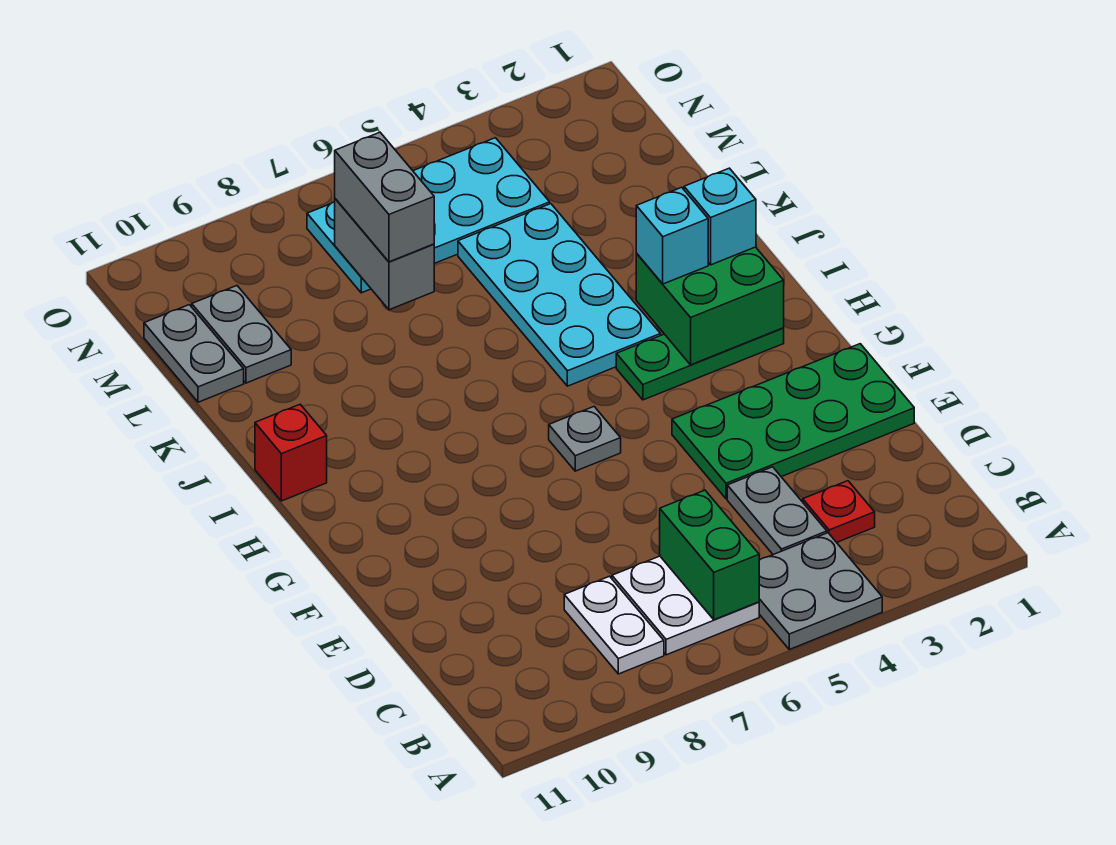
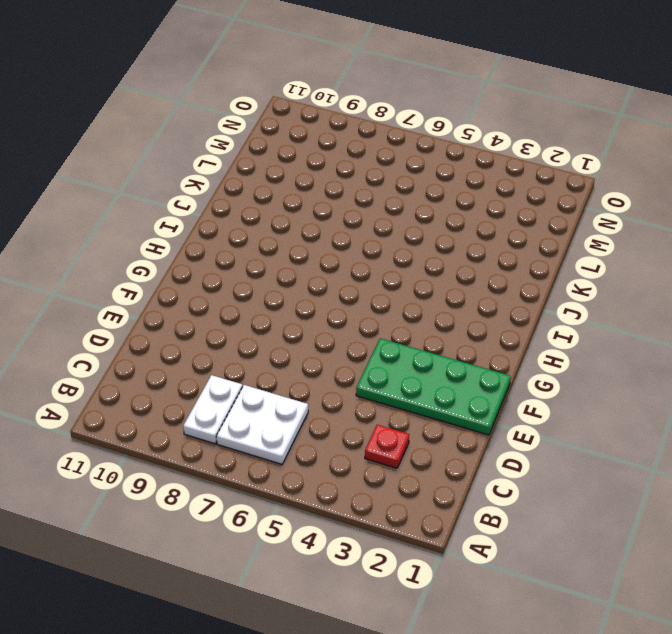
none -> grey plate A4:B5 level 1
none -> grey plate C4:D4 level 1
none -> grey plate G6 level 1

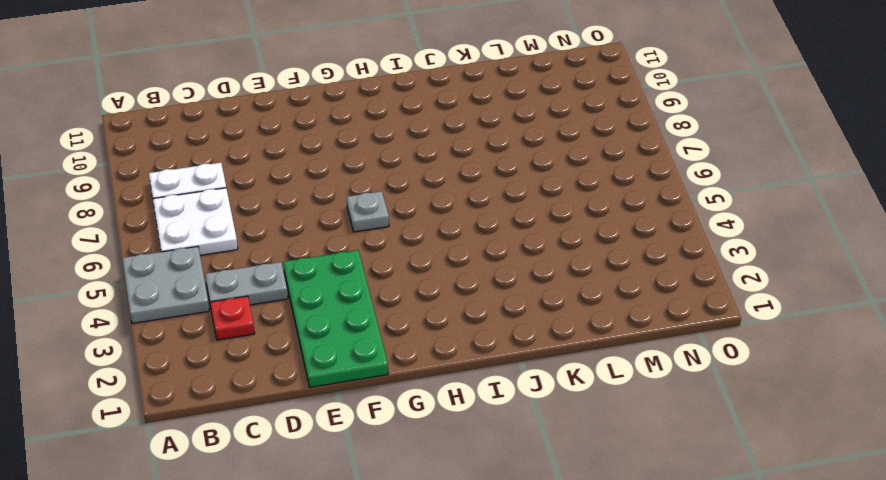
none -> green plate H2:H4 level 1
none -> cyan plate I4:L5 level 1
none -> red brick I11 level 1

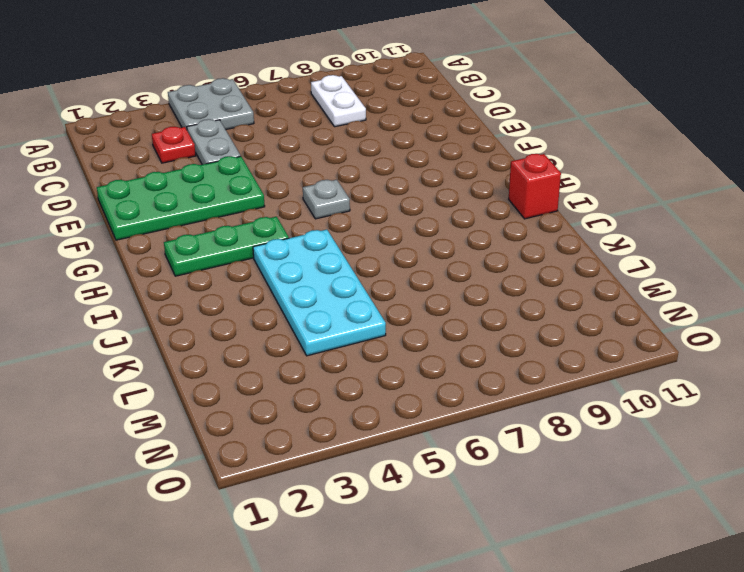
none -> white plate B6:C7 level 1
none -> grey plate L10:M10 level 1
none -> grey plate L11:M11 level 1

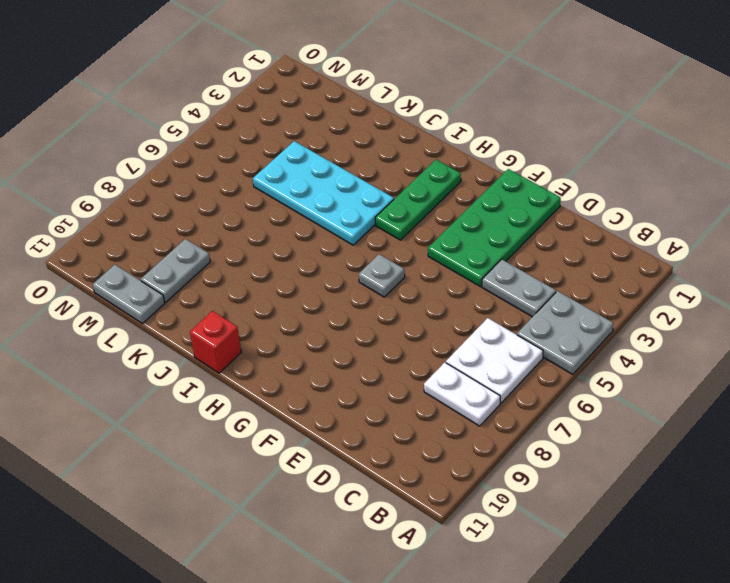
grey plate L9:L10 level 1 -> grey plate L10:M10 level 1
none -> red plate C3 level 1
none -> cyan plate M4:N7 level 1
none -> green brick B6:C6 level 2

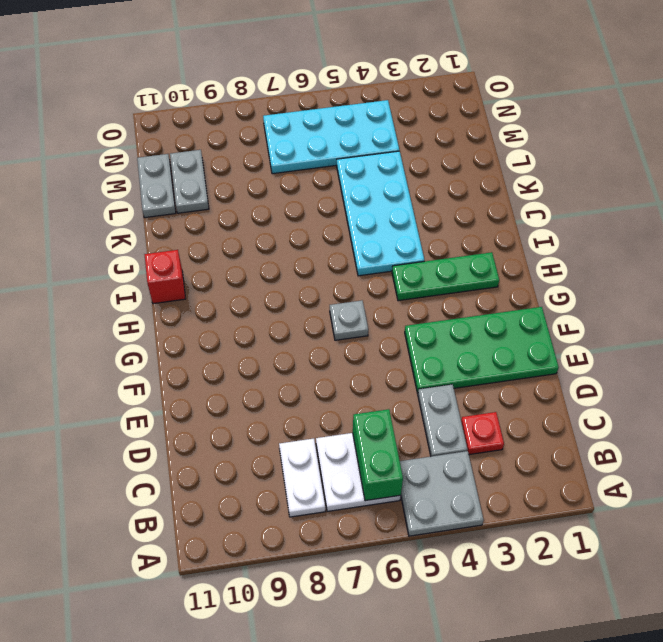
none -> green brick H2:I3 level 2
none -> grey brick L7:M7 level 2
none -> cyan brick I2 level 3

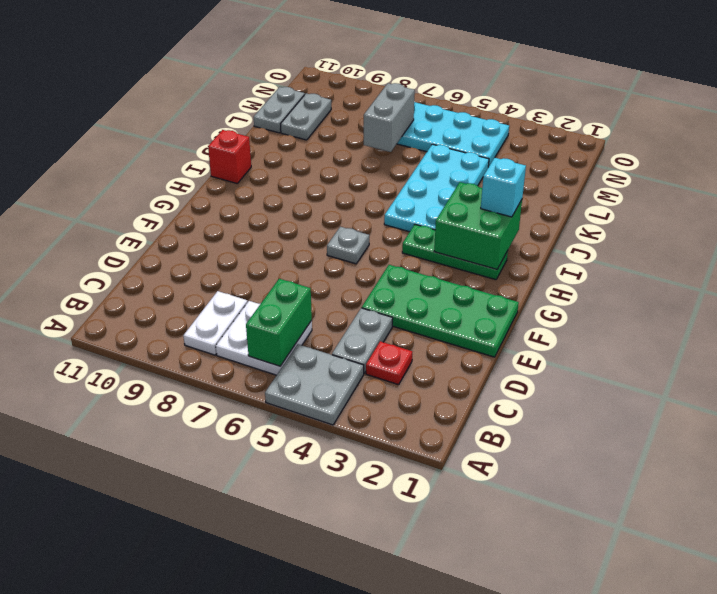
none -> cyan brick I3 level 3
none -> grey brick L7:M7 level 3

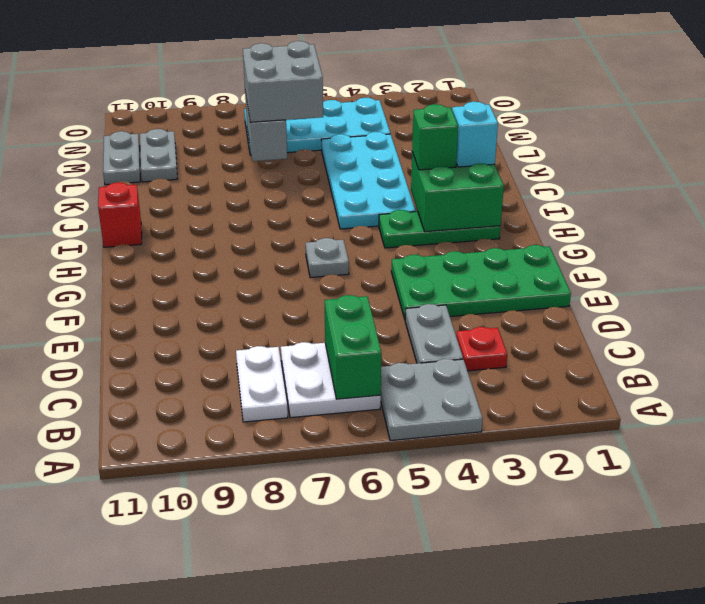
green brick I3 level 3 -> cyan brick I3 level 3
grey brick L6:M7 level 3 -> grey brick L7:M7 level 3

